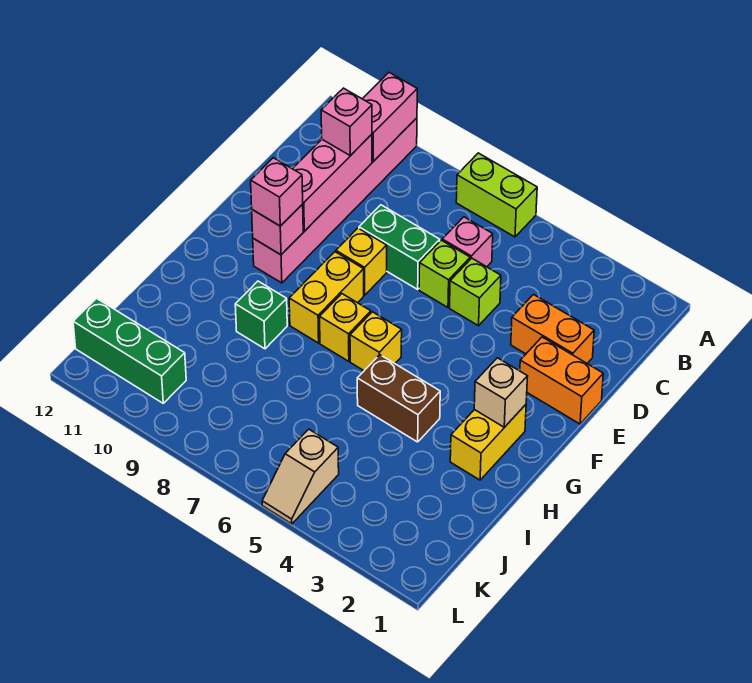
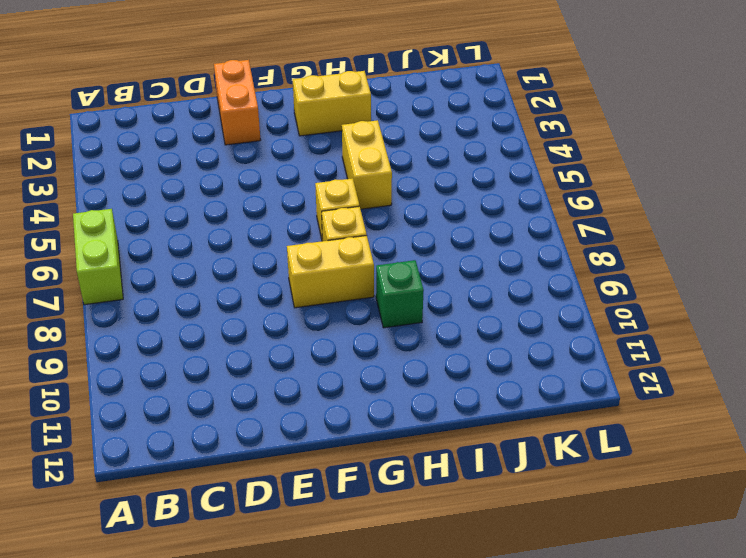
yellow brick H4:H5 level 1 -> brown brick H4:H5 level 1
none -> pink brick A10:F10 level 1
none -> pink brick C6 level 1
none -> orange brick D2:D3 level 1

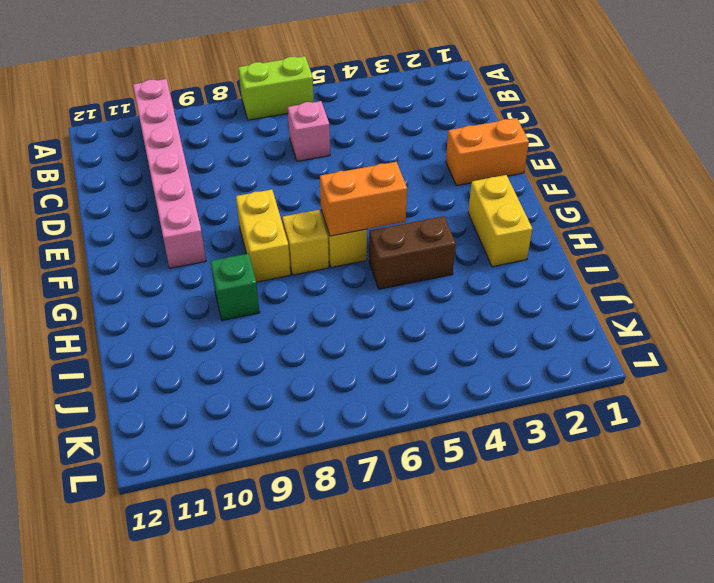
orange brick G5:G6 level 2 -> orange brick D2:D3 level 1
none -> lime brick D5 level 1
none -> lime brick D6 level 1
none -> green brick D7:D8 level 1

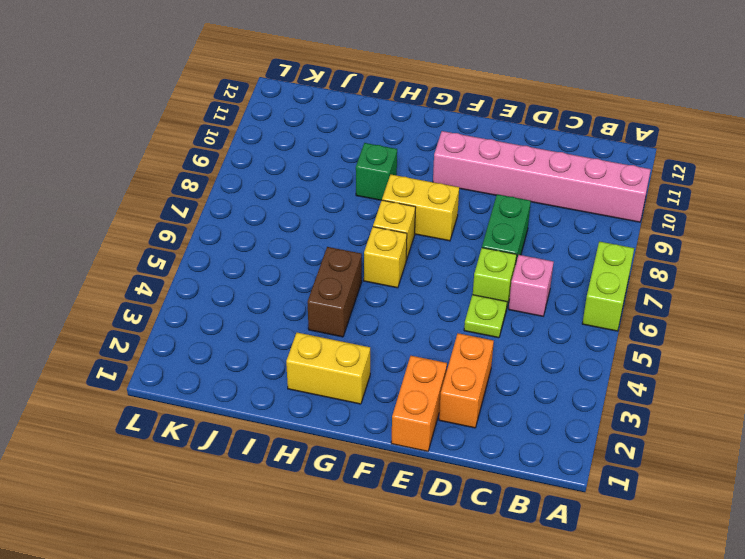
lime plate D5 level 1 -> lime brick D5 level 1
none -> yellow brick E8 level 1
none -> tan slope K5:L5 level 1 top K
none -> green brick K10:K12 level 1

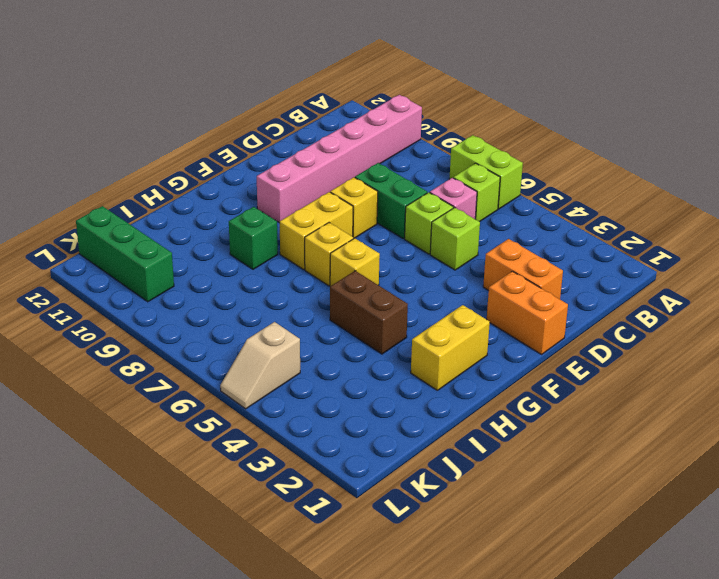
lime brick B6 level 1 -> none
none -> pink brick A10:B10 level 2
none -> pink brick C10:E10 level 2
none -> pink brick F10 level 2

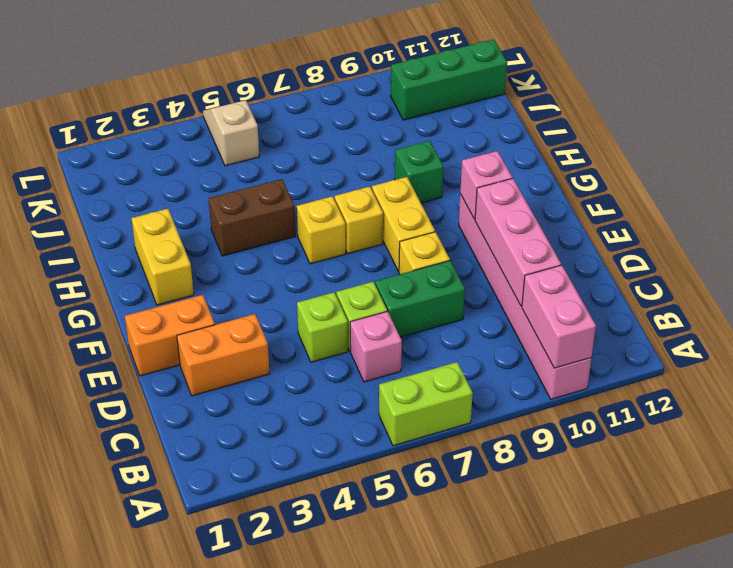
none -> tan brick G2 level 2
none -> pink brick C10 level 3
none -> pink brick F10 level 3

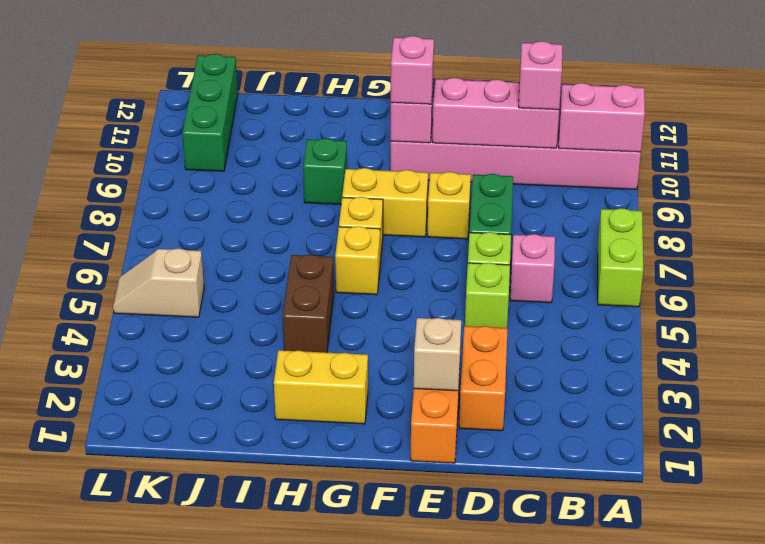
tan brick E2 level 2 -> tan brick G2 level 2

